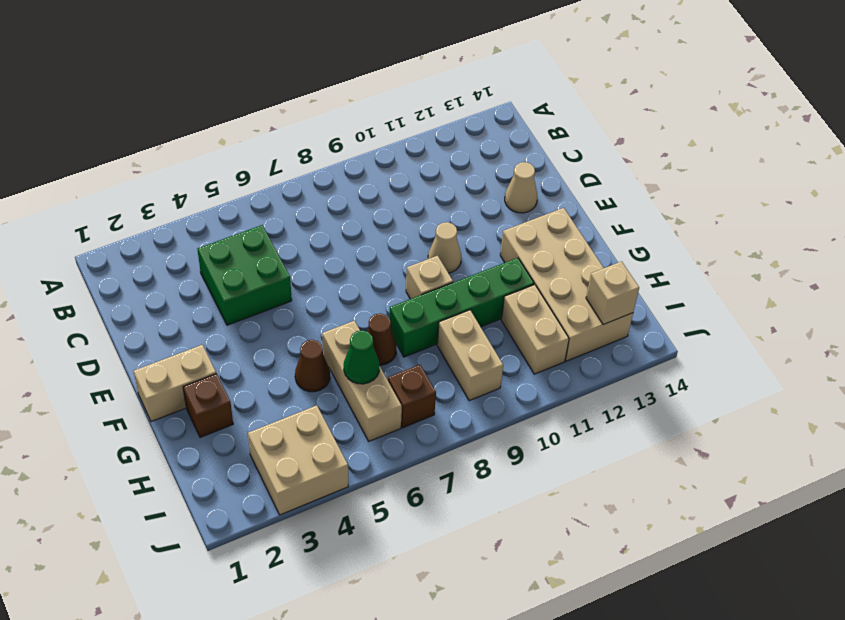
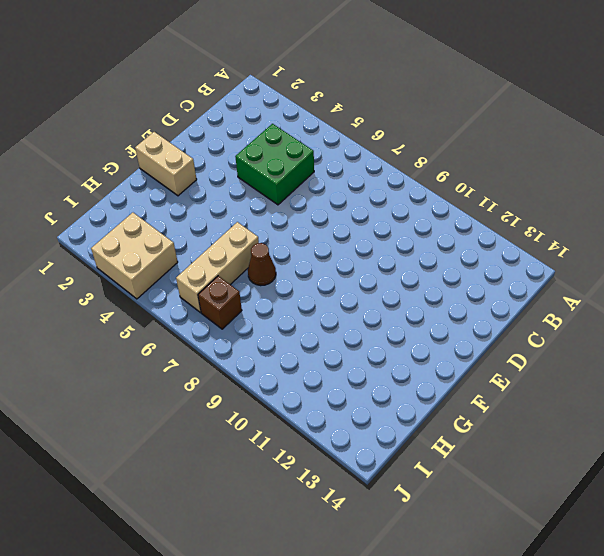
none -> tan cone D13 level 1
none -> tan cone E10 level 1
none -> tan brick F9 level 1

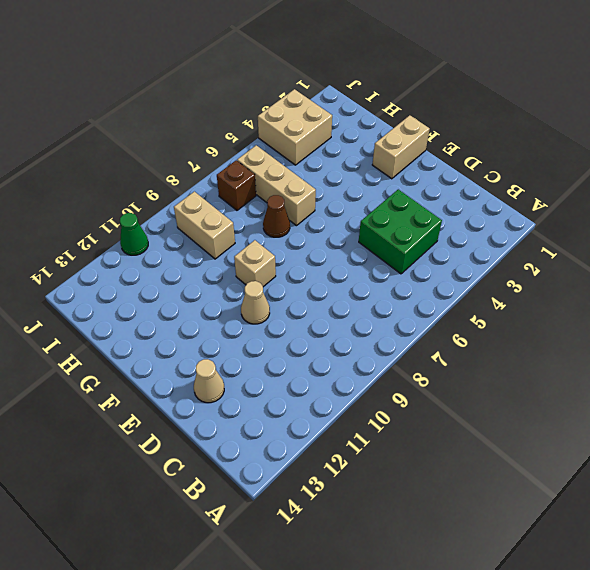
green cone J11 level 1 -> green cone H6 level 2
none -> tan brick F12:I13 level 1
none -> brown brick G2 level 1
none -> brown cone G5 level 1

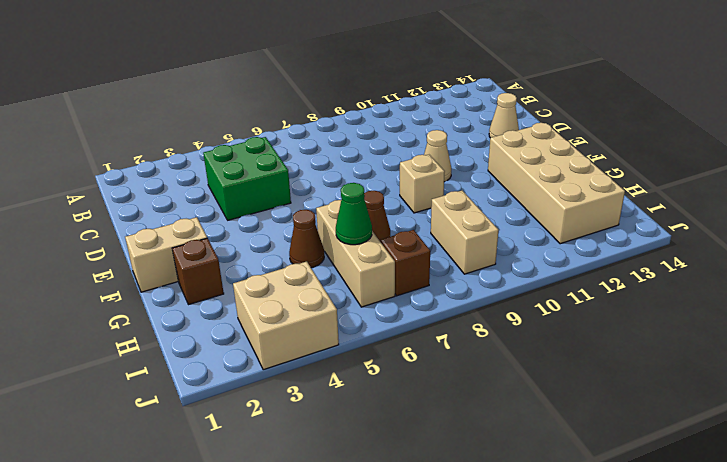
none -> green brick G8:G11 level 1
none -> tan brick H11:I11 level 1
none -> tan brick I13 level 2

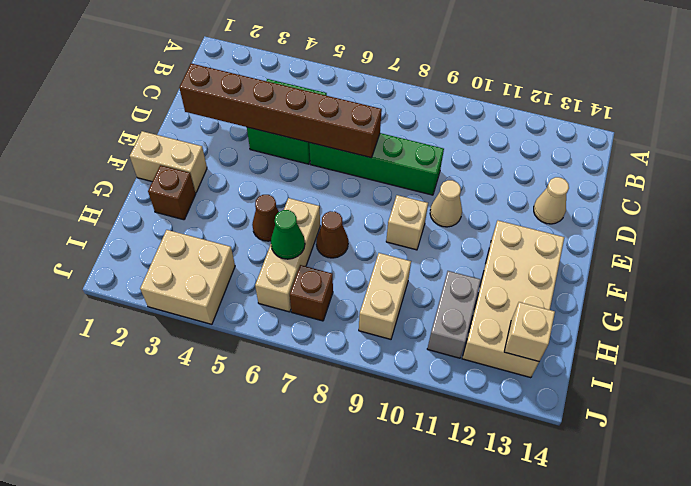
brown brick D2:D7 level 2 -> none
green brick D6:D9 level 1 -> green brick G8:G11 level 1
grey brick H11:I11 level 1 -> tan brick H11:I11 level 1

